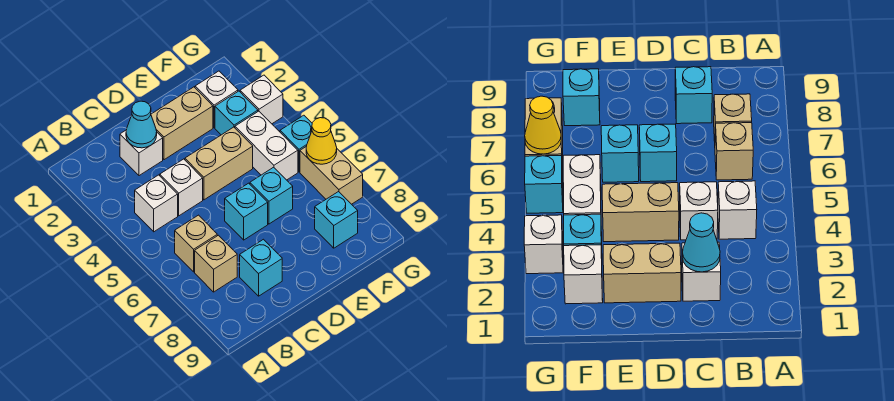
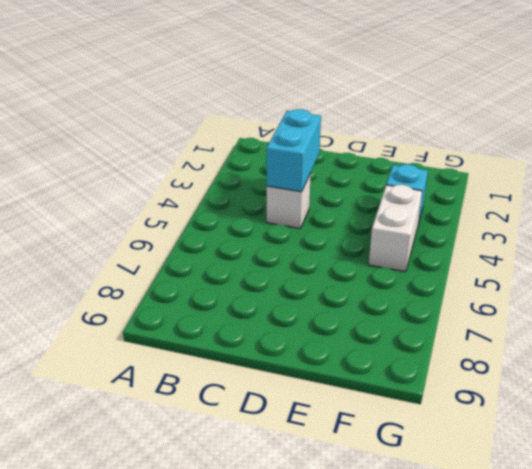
cyan brick C3:C4 level 2 -> none
none -> white brick B4 level 1
none -> tan brick B6 level 1
none -> tan brick B7 level 1

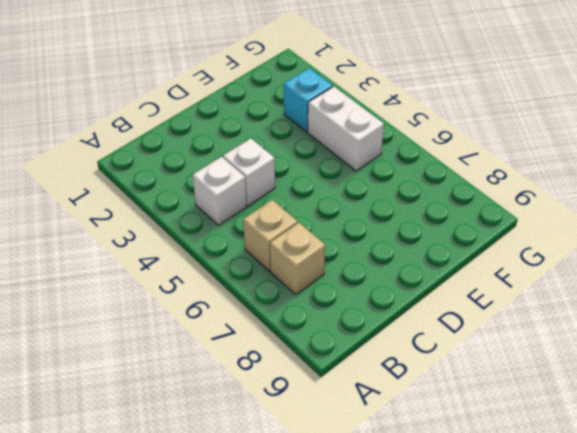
none -> white brick C2 level 1
none -> cyan brick C8 level 1
none -> tan brick D2:E2 level 1

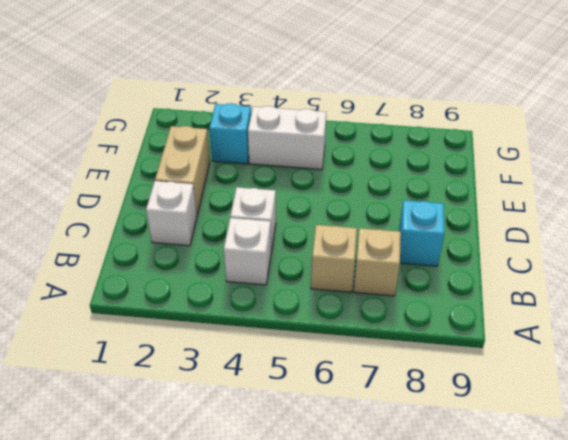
none -> tan brick D4:E4 level 1
none -> cyan brick D6 level 1
none -> cyan brick E6 level 1

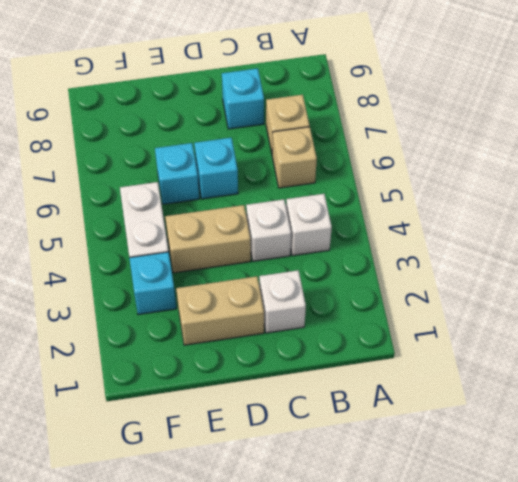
none -> white brick F2 level 1
none -> cyan brick F8 level 1
none -> white brick G3 level 1

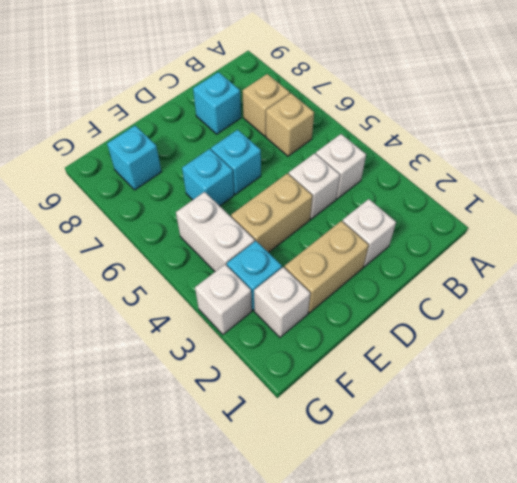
none -> cyan brick G5 level 1
none -> tan brick G6:G7 level 1
none -> cyan cone C2 level 2

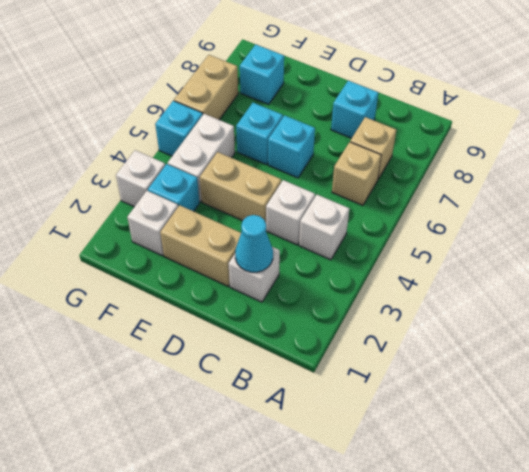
none -> yellow cone G6 level 2

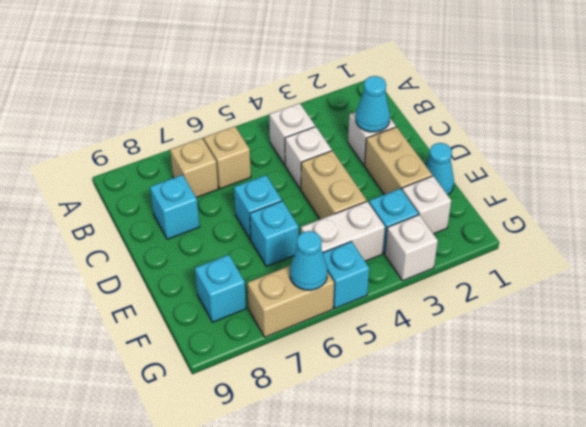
cyan cone E1 level 1 -> none
cyan cone G6 level 2 -> yellow cone G6 level 2

